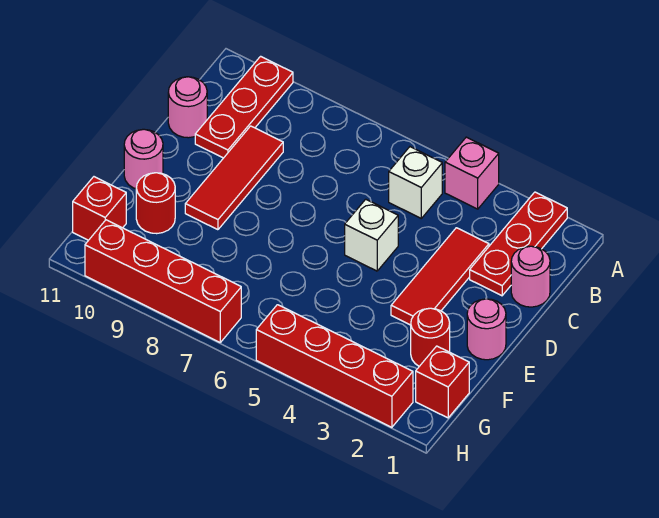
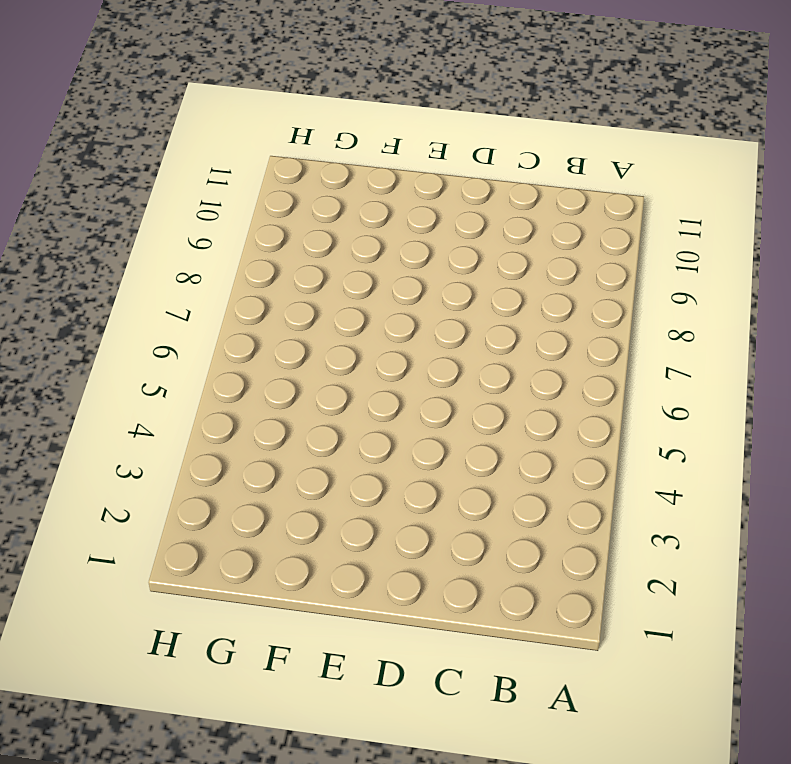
none -> red plate A2:C2 level 1
none -> pink brick A4 level 1
none -> red plate A10:C10 level 1

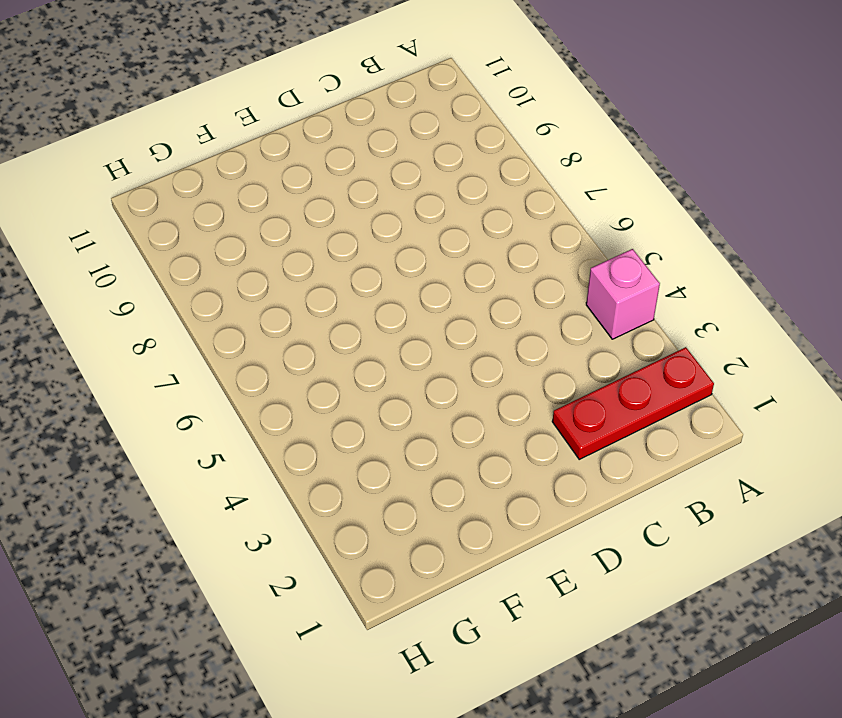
none -> red plate A10:C10 level 1
none -> white brick B5 level 1
none -> pink round brick C1 level 1

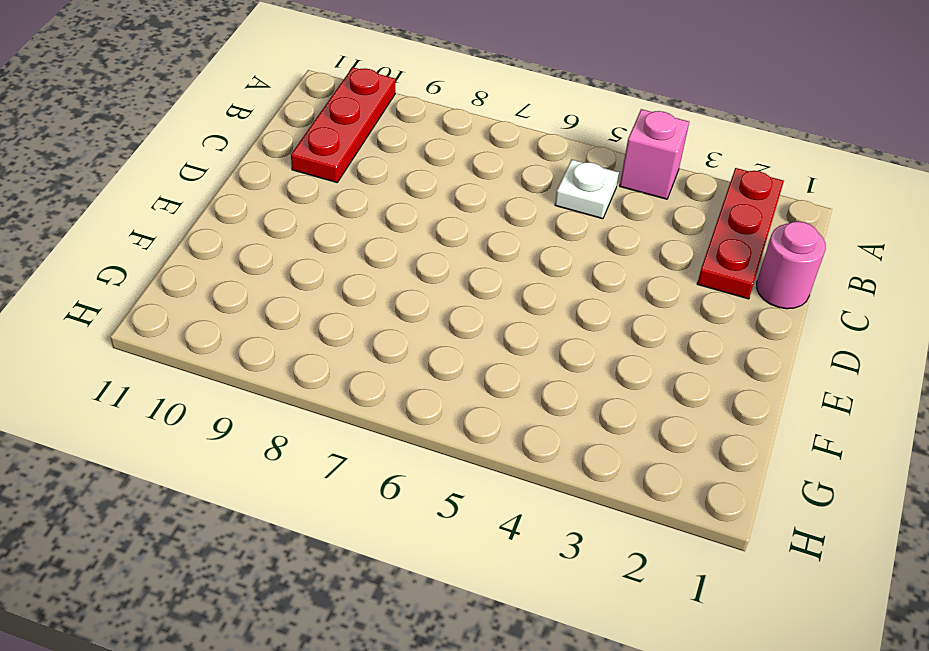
white plate B5 level 1 -> white brick B5 level 1
none -> red tile C3:E3 level 1
none -> red tile C9:E9 level 1
none -> pink round brick C11 level 1

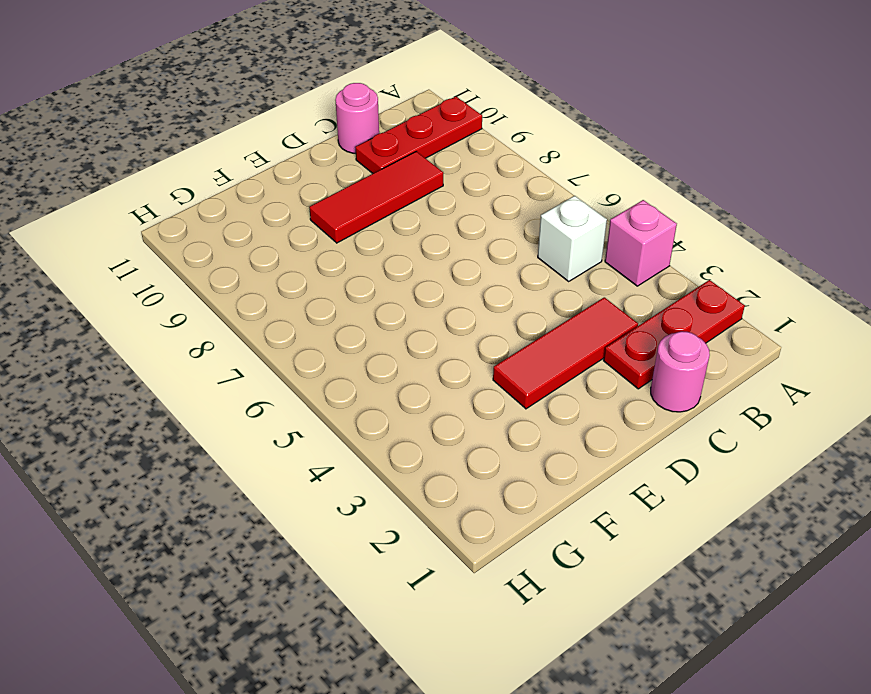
none -> white brick D5 level 1
none -> pink round brick E1 level 1
none -> pink round brick E11 level 1

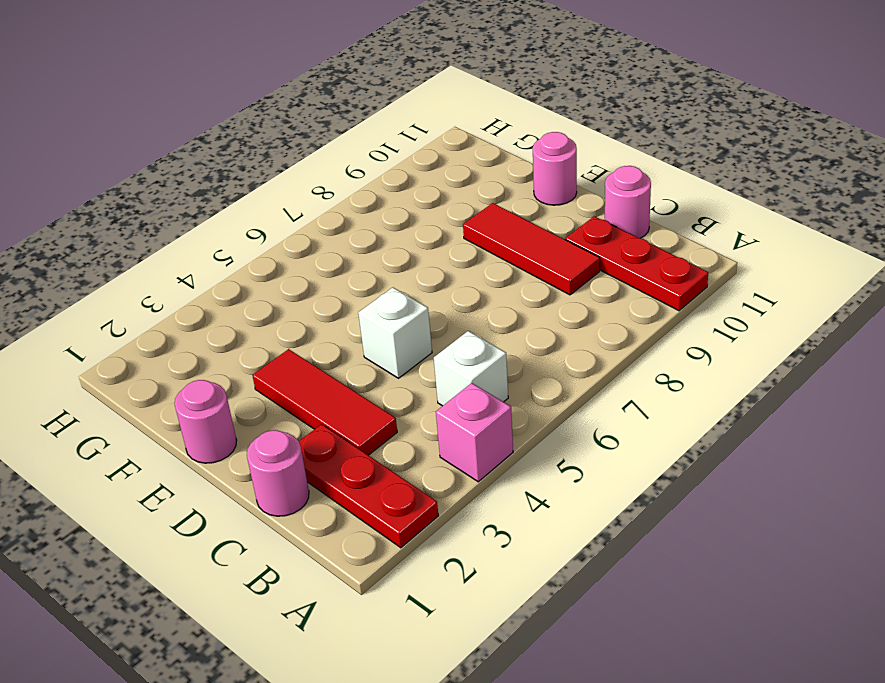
none -> red round brick F2 level 1
none -> red round brick F10 level 1
none -> red brick G1 level 1

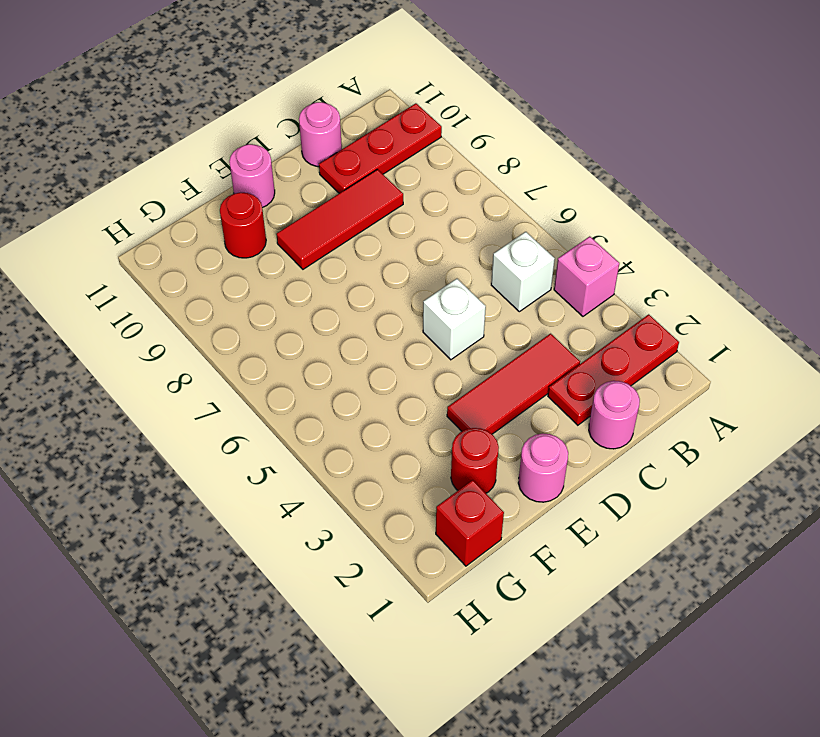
none -> red brick G11 level 1
none -> red brick H2:H5 level 1
none -> red brick H7:H10 level 1

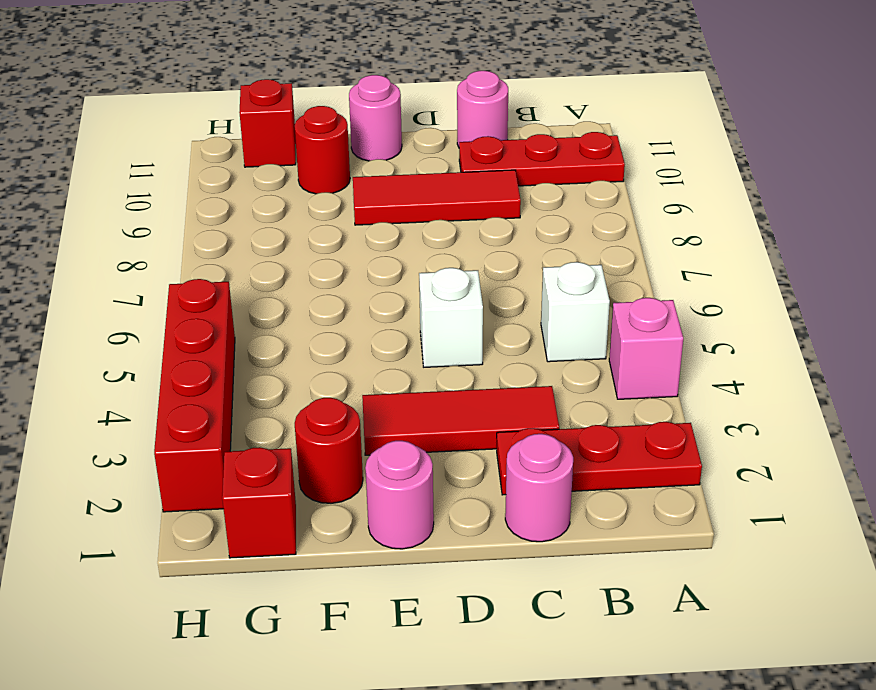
none -> red brick H7:H10 level 1

